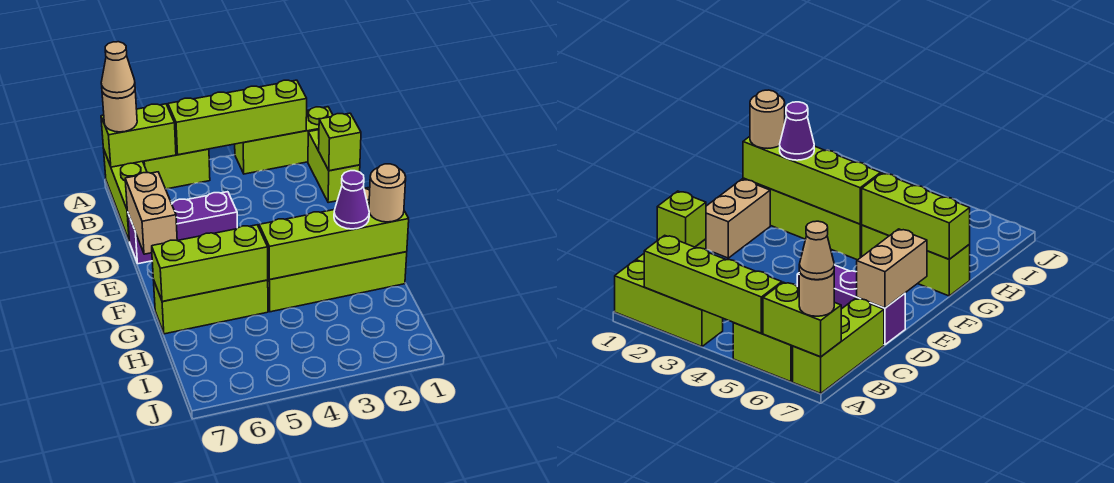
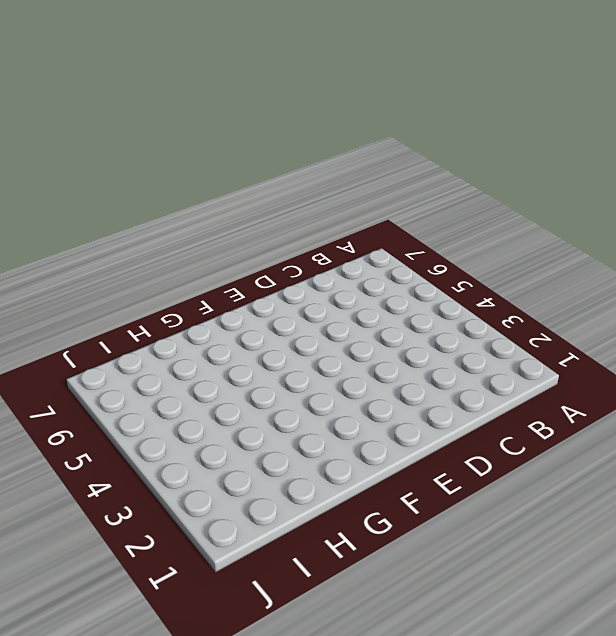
none -> lime brick A1:A3 level 1
none -> lime brick A5:A6 level 1
none -> lime brick A7:C7 level 1

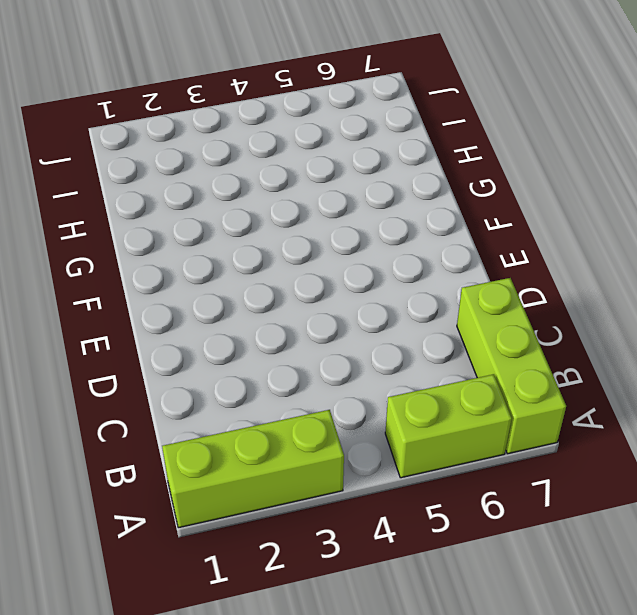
none -> lime brick B1:C1 level 1
none -> purple brick D5:D7 level 1
none -> tan brick E1:F1 level 1

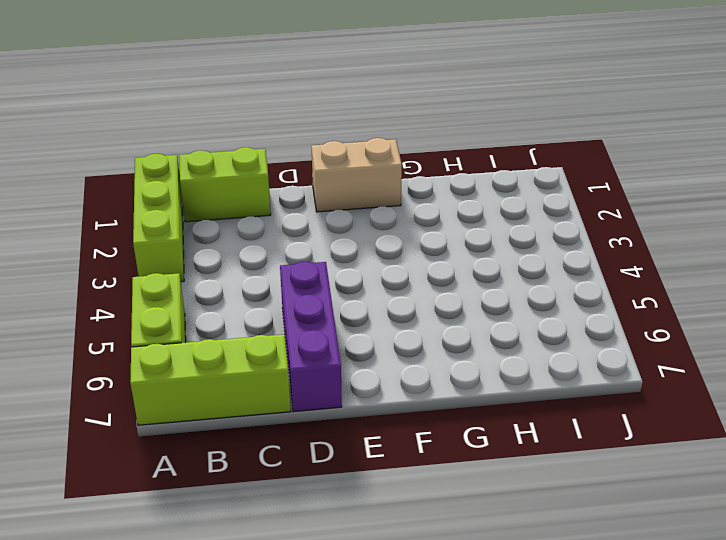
none -> lime brick G1:G4 level 1
none -> lime brick G5:G7 level 1
none -> lime brick A2:A5 level 2

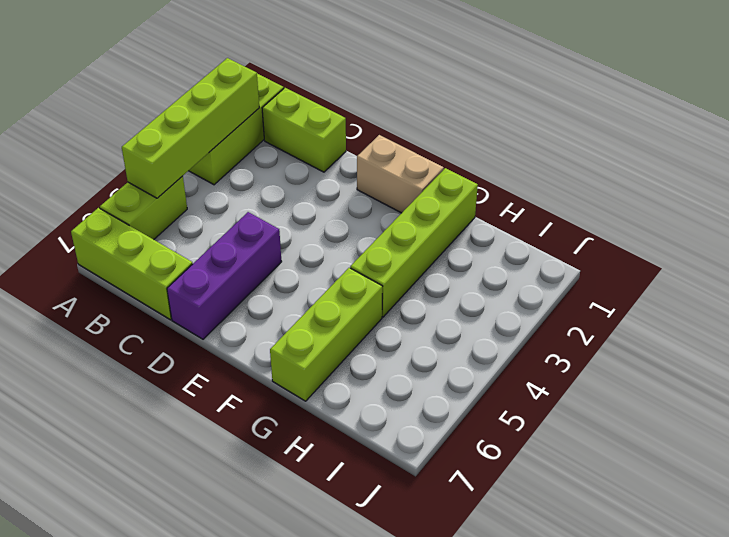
none -> lime brick A6:A7 level 2
none -> lime brick C1 level 2
none -> tan brick D7:E7 level 2

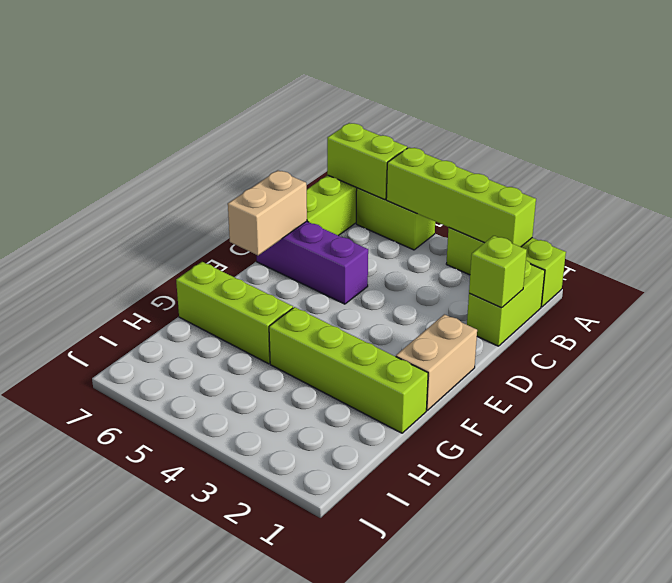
none -> lime brick G1:G4 level 2
none -> lime brick G5:G7 level 2
none -> tan round brick A7 level 3

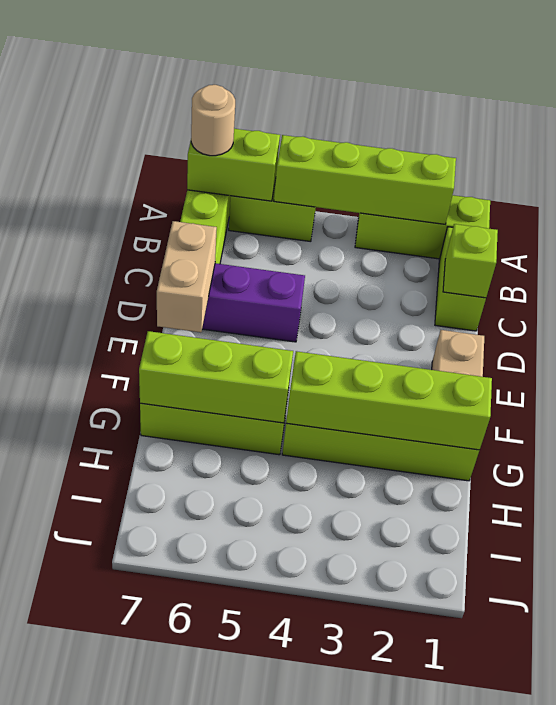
none -> tan round brick G1 level 3
none -> purple cone G2 level 3
none -> tan cone A7 level 4

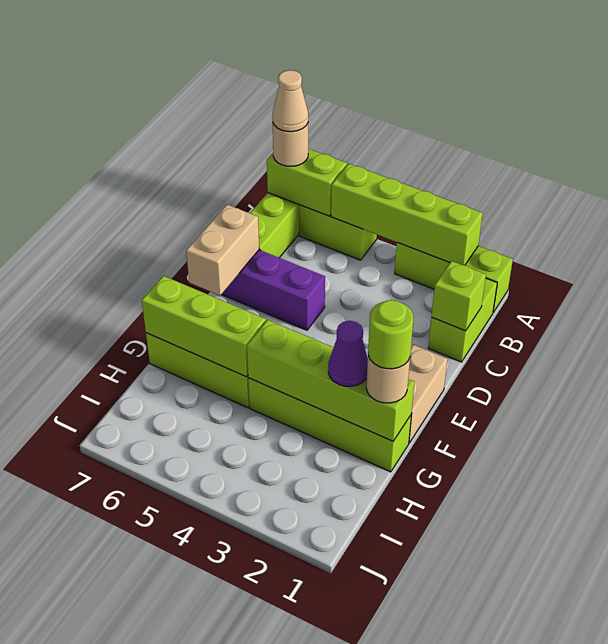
lime round brick G1 level 4 -> none

